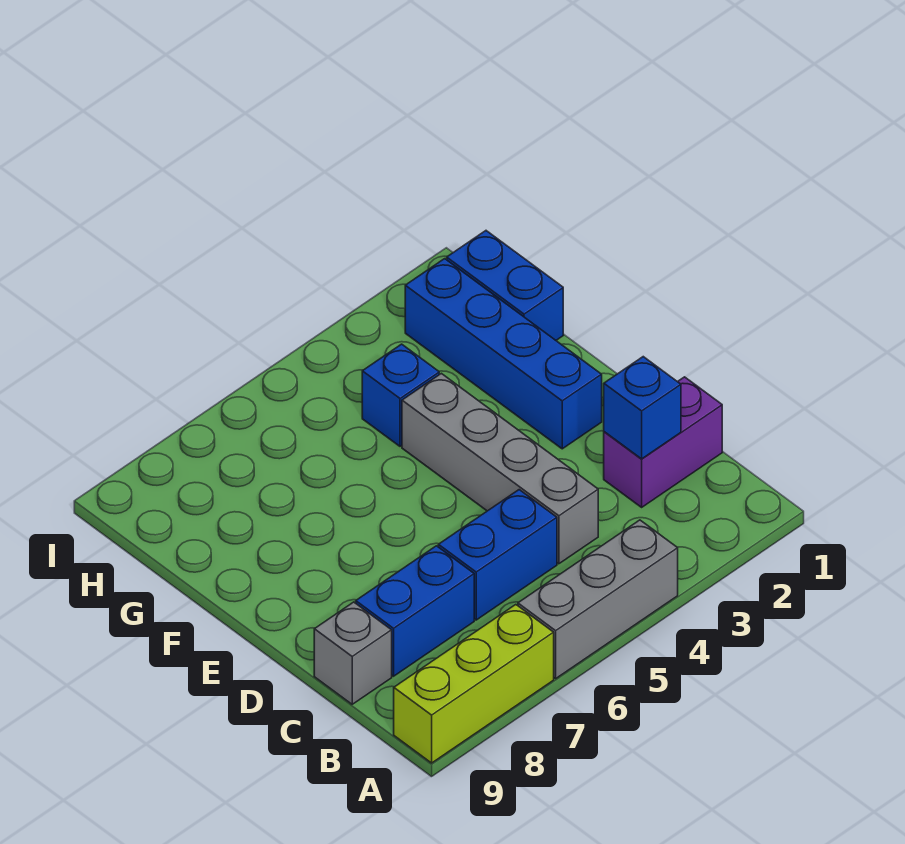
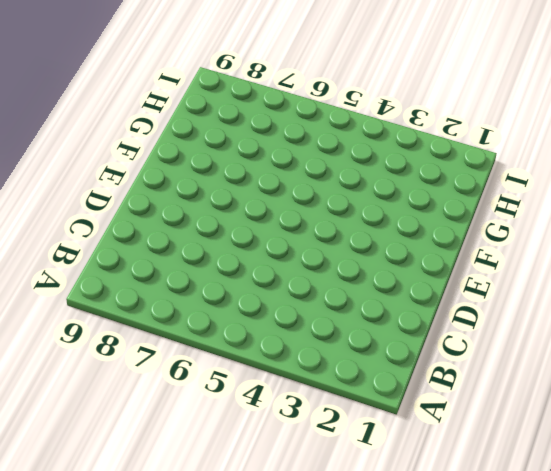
none -> grey brick A4:A6 level 1
none -> lime brick A7:A9 level 1

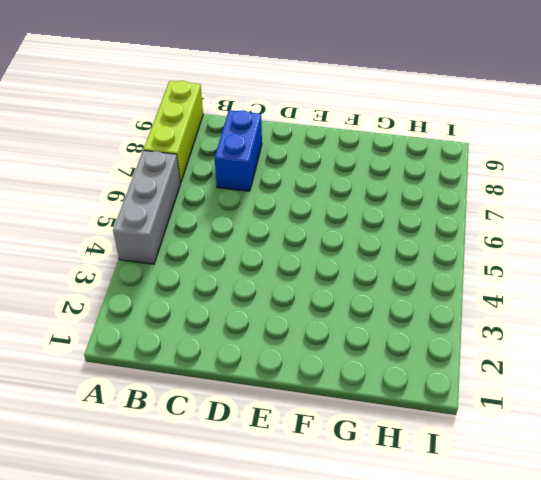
none -> purple brick C1:C2 level 1
none -> grey brick C4:F4 level 1

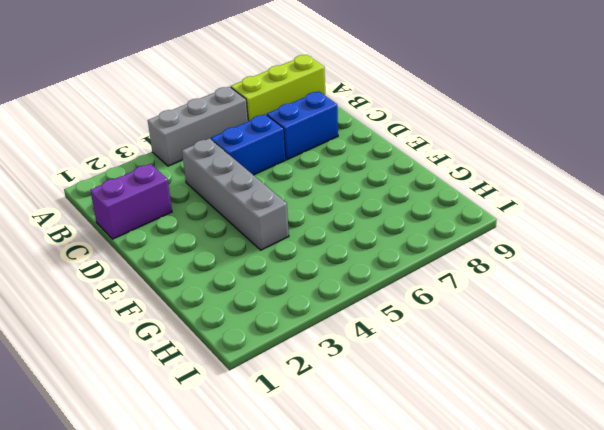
none -> grey brick C9 level 1
none -> blue brick E2:H2 level 1

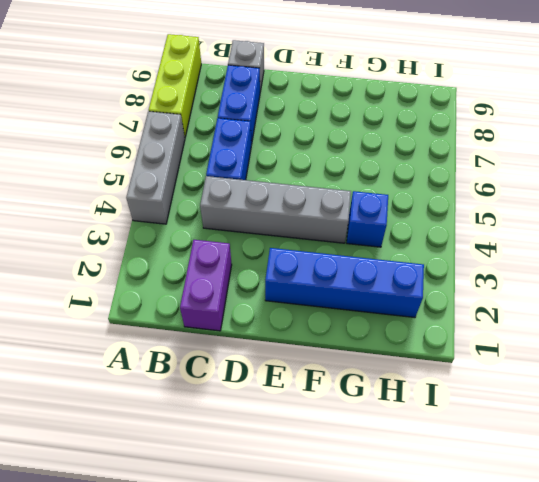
none -> blue brick G1:H1 level 1
none -> blue brick C2 level 2

